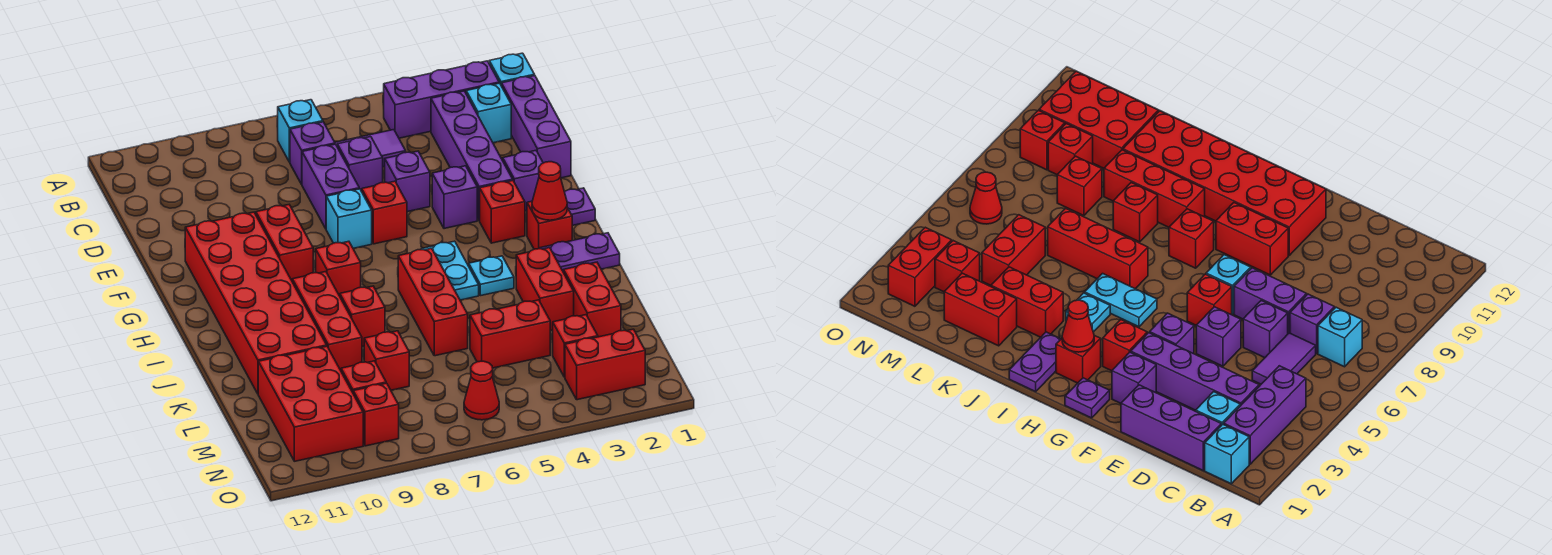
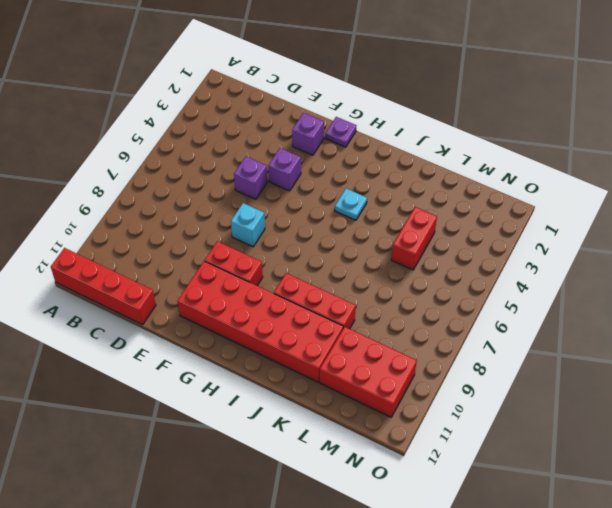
red brick A12:D12 level 1 -> none
none -> cyan brick B1 level 1
none -> purple brick B2:B4 level 1
none -> cyan brick B7 level 1
none -> purple brick C1:E1 level 1

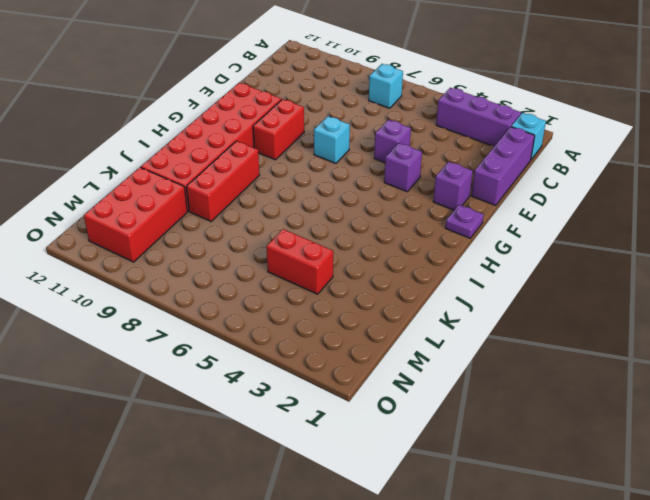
none -> cyan brick C2 level 1
none -> purple brick C3:F3 level 1
none -> purple tile C5:C6 level 1
none -> purple brick C7 level 1

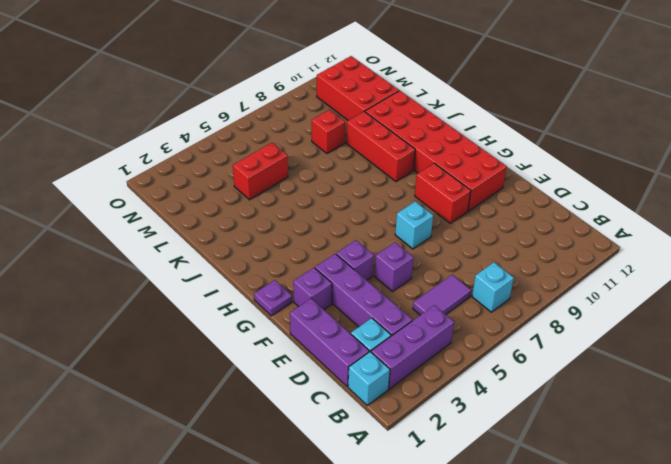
none -> purple brick C7 level 1
none -> purple brick D6 level 1
none -> purple brick D7:E7 level 1
none -> red brick F6 level 1

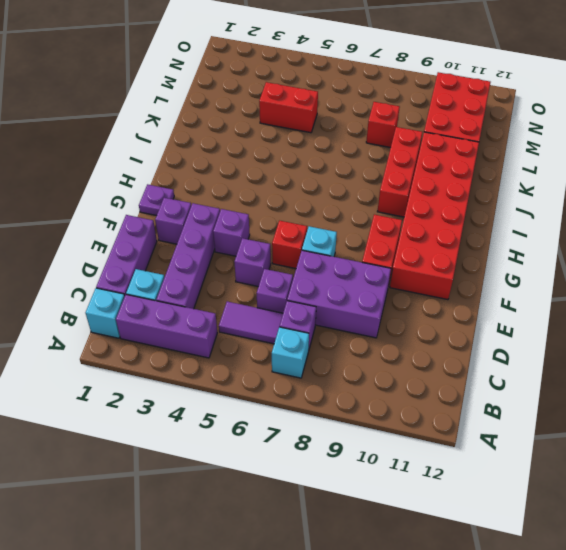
purple brick D7:E9 level 1 -> purple brick D7:E7 level 1
none -> red brick G3 level 1
none -> red brick H2 level 1
none -> cyan plate H5:I5 level 1
none -> red brick H8 level 1

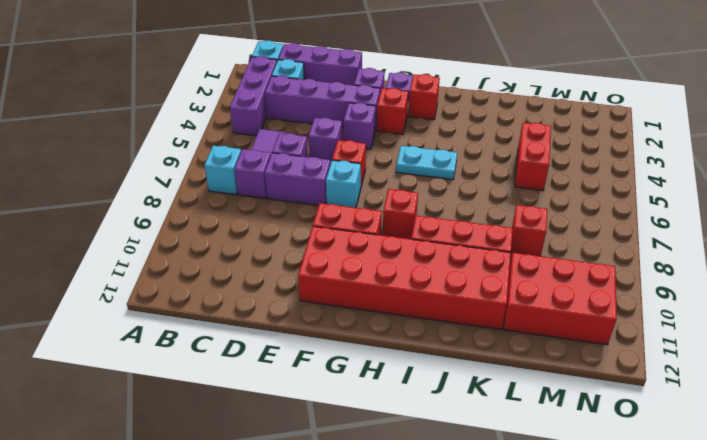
none -> purple plate I1:I2 level 1
none -> cyan plate I4 level 1
none -> red brick I6:K6 level 1
none -> red brick J3:K3 level 1

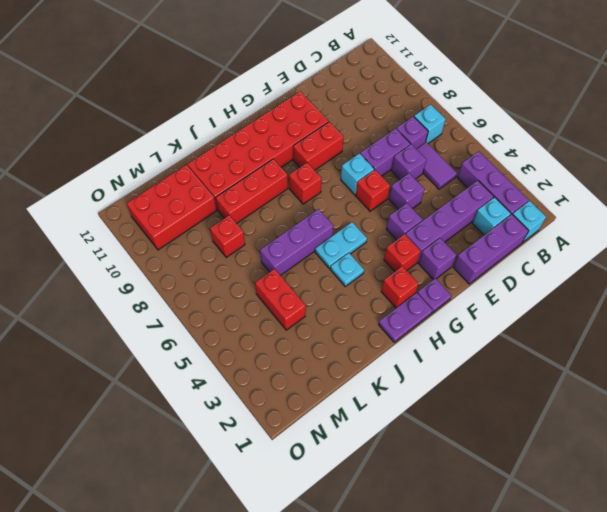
purple plate H1:I1 level 1 -> purple plate I1:I2 level 1
purple brick I6:K6 level 1 -> red brick I6:K6 level 1
none -> red brick J3:K3 level 1
none -> red brick J8 level 1
none -> red brick K2:L2 level 1
none -> red brick M3 level 1

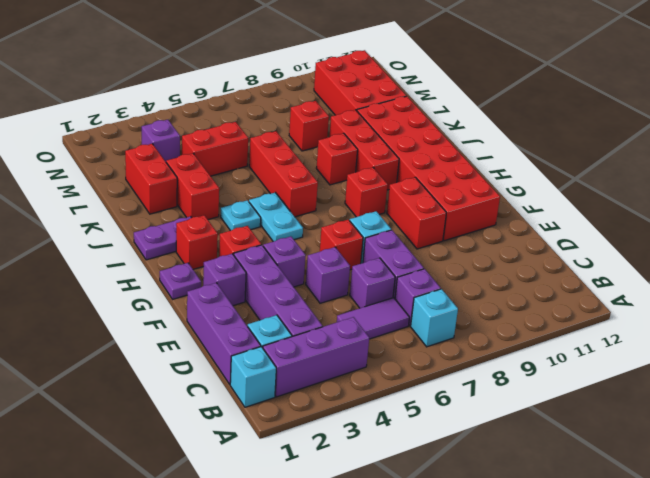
purple brick M3 level 1 -> red brick M3 level 1
none -> red brick M9 level 1
none -> red brick N2:N3 level 1
none -> red cone N6 level 1
none -> red brick N9 level 1

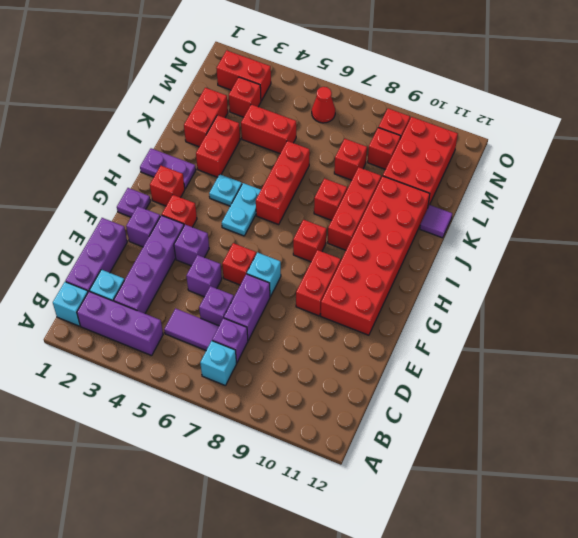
purple tile K12 level 1 -> none
none -> red cone H2 level 2

